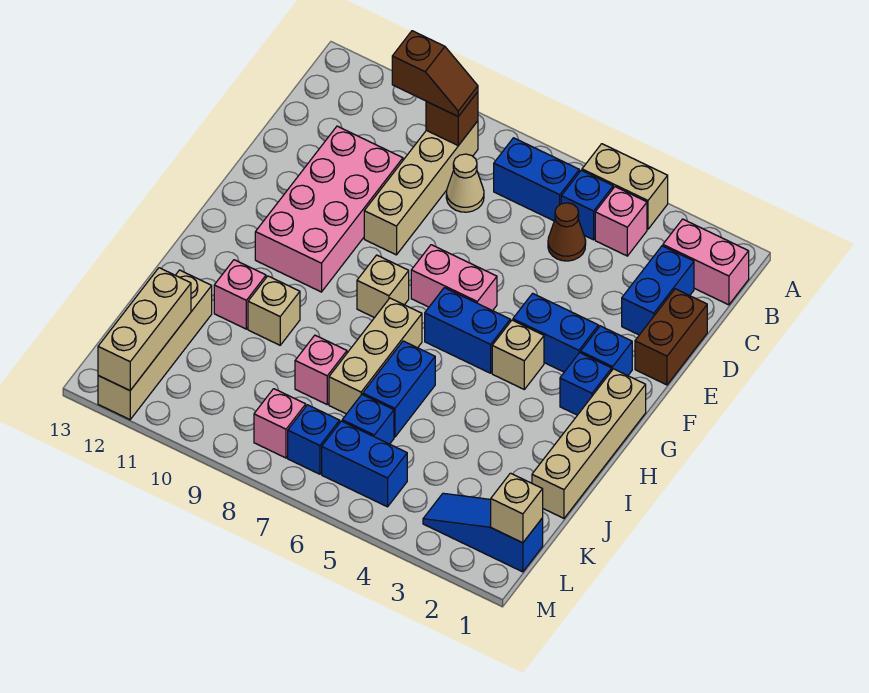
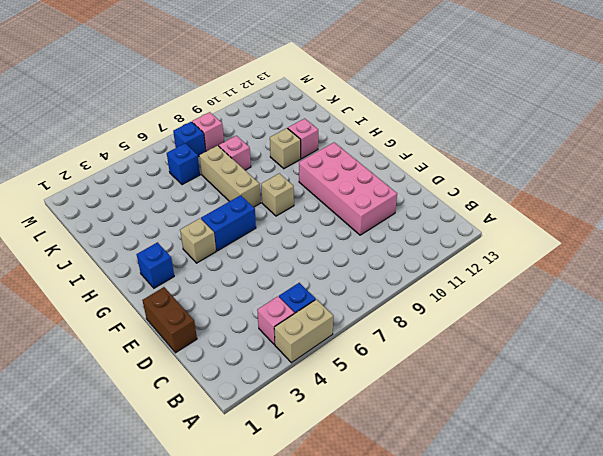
none -> pink brick B1:B2 level 1
none -> blue brick B6:B7 level 1
none -> tan brick B9:E9 level 1
none -> blue brick C2:D2 level 1

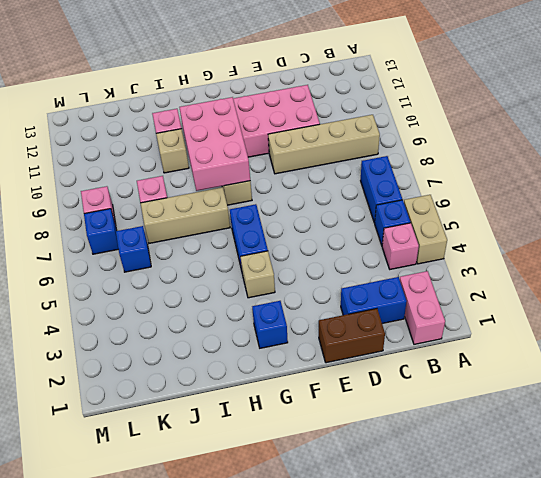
pink brick G8:H10 level 2 -> none
none -> brown cone C5 level 1
none -> tan cone C8 level 1
none -> blue brick F2 level 1
none -> blue brick F3:F4 level 1

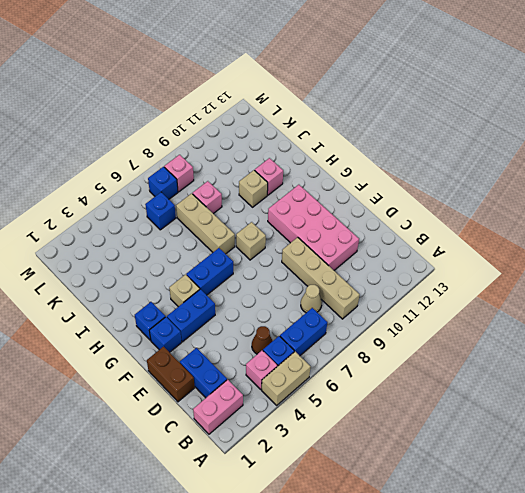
none -> pink brick F6:F7 level 1
none -> tan brick G1:J1 level 1
none -> blue brick I6:J6 level 1
none -> tan brick J12:M12 level 1

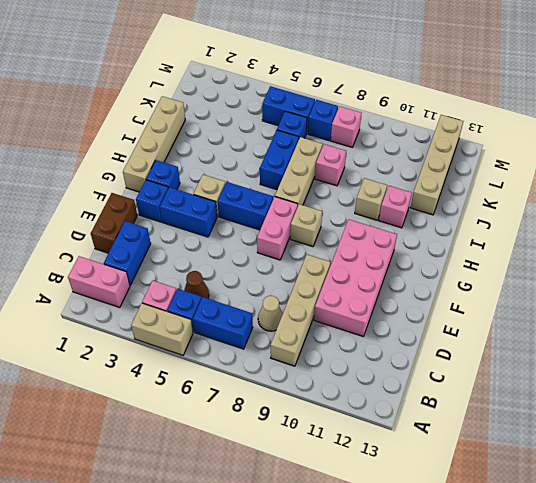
pink brick F7:G7 level 1 -> pink brick F6:F7 level 1
none -> blue slope L1:L3 level 1 top 1
none -> brown brick B9 level 2
none -> tan brick K12:M12 level 2
none -> tan brick L1 level 2

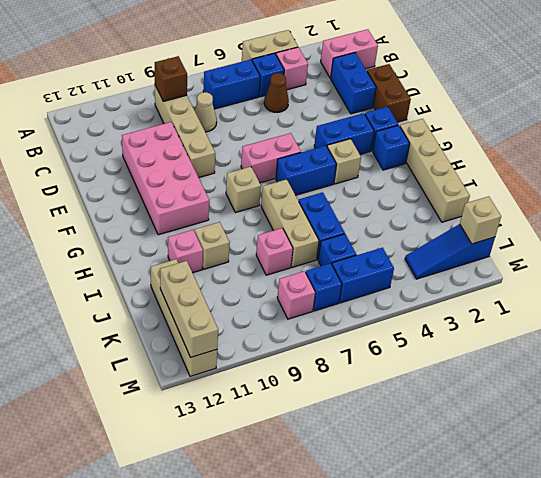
none -> brown slope B9:B10 level 3 top 10

